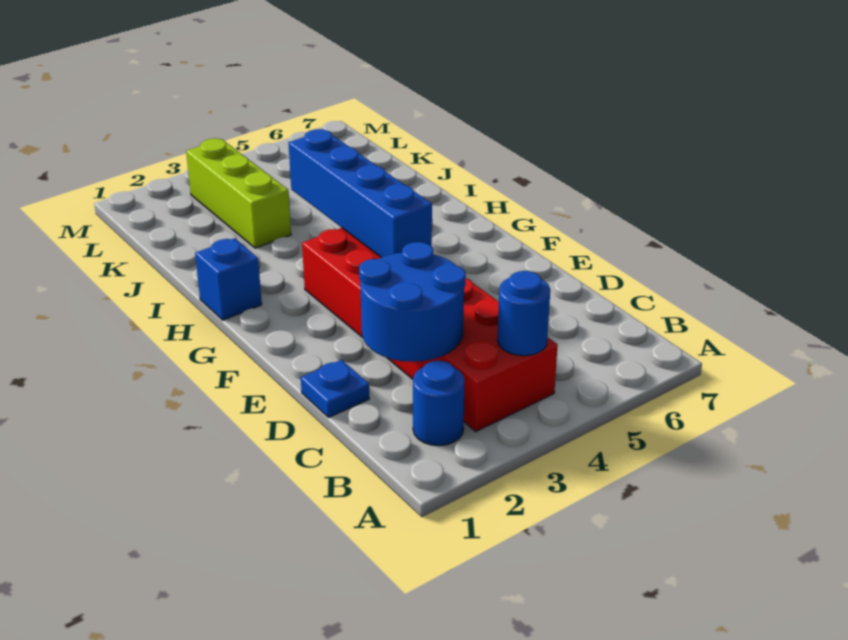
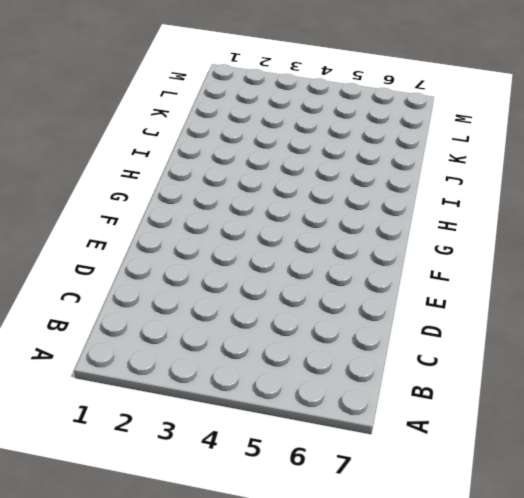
none -> blue round brick B2 level 1
none -> red brick B3:G4 level 1

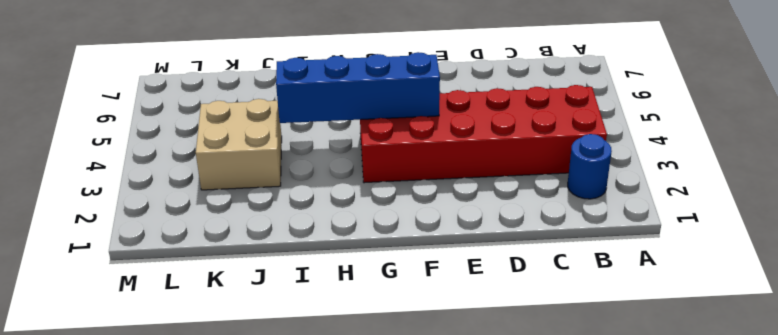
tan brick J3:K4 level 1 -> lime brick J3:L3 level 1
none -> blue plate D1 level 1
none -> blue brick H1 level 1

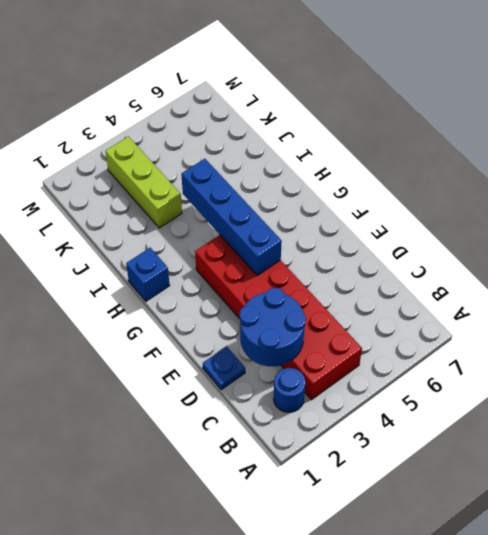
none -> blue round brick B4 level 2

